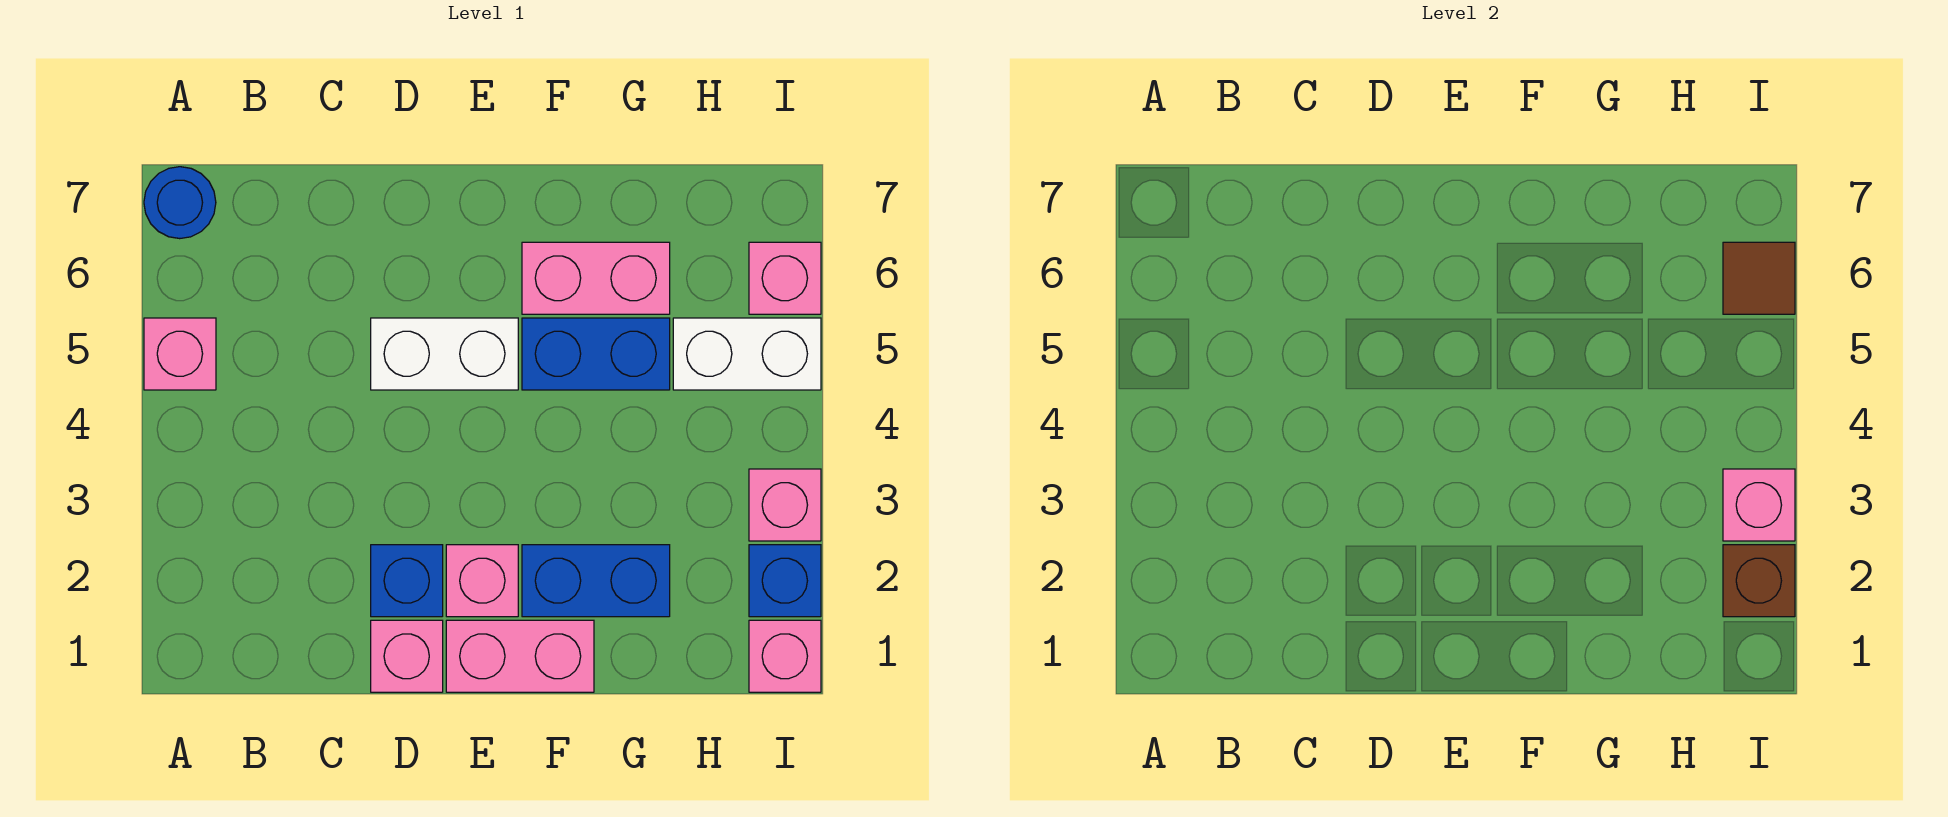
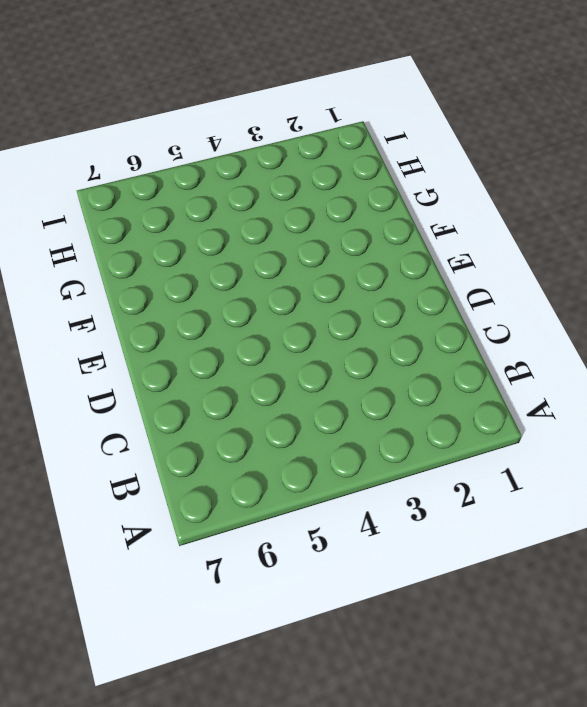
none -> pink brick A5 level 1
none -> blue round brick A7 level 1
none -> pink brick D1 level 1

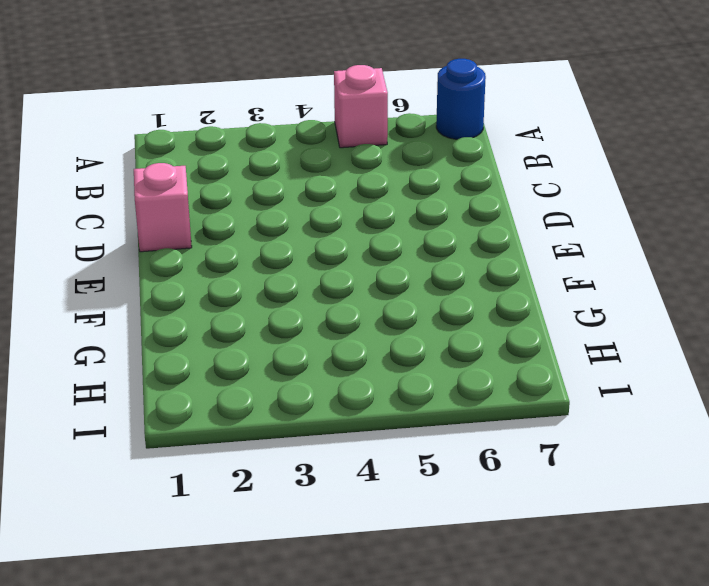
none -> blue brick D2 level 1
none -> white brick D5:E5 level 1
none -> pink brick E1:F1 level 1

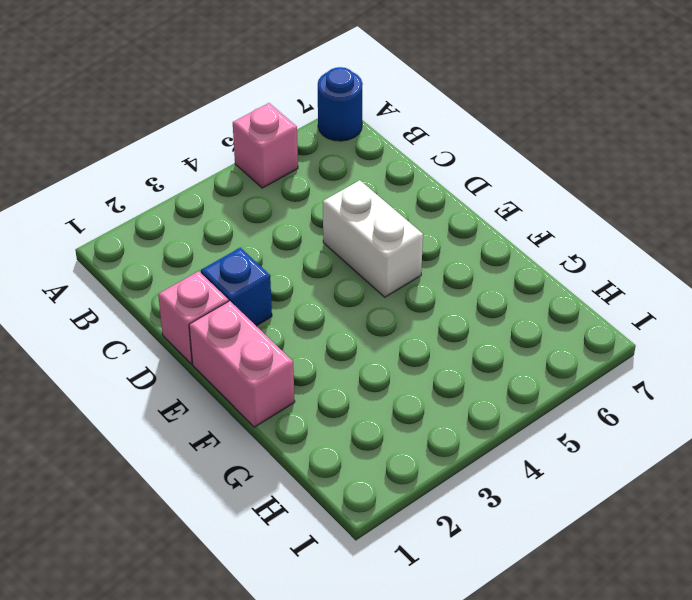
none -> pink brick E2 level 1
none -> blue brick F2:G2 level 1
none -> blue brick F5:G5 level 1

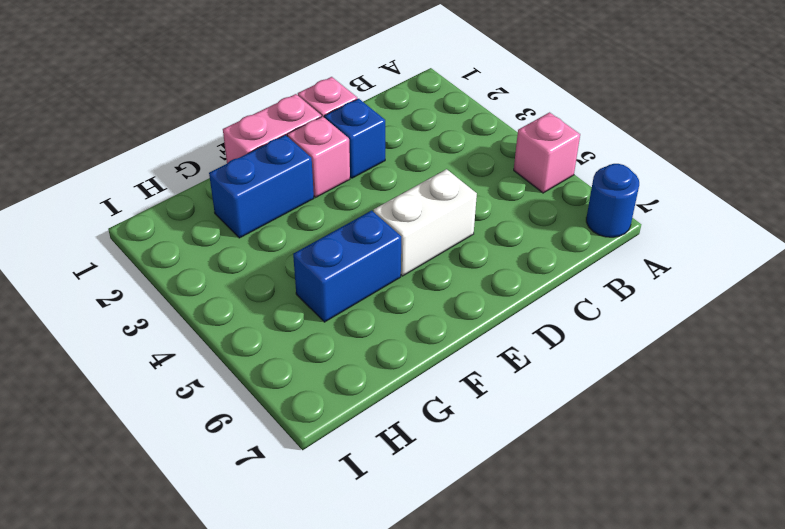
none -> pink brick F6:G6 level 1
none -> white brick H5:I5 level 1
none -> pink brick I1 level 1

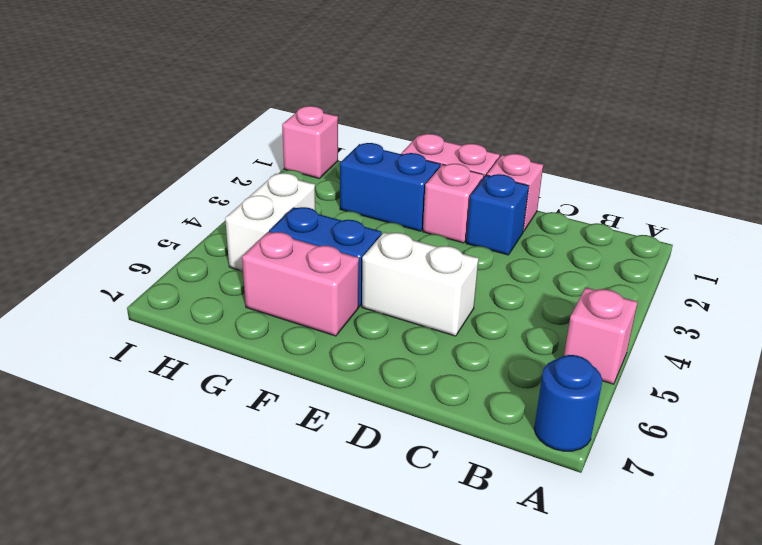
white brick H4:H5 level 1 -> white brick H5:I5 level 1
none -> blue brick I2 level 1
none -> pink brick I3 level 1
none -> pink brick I6 level 1

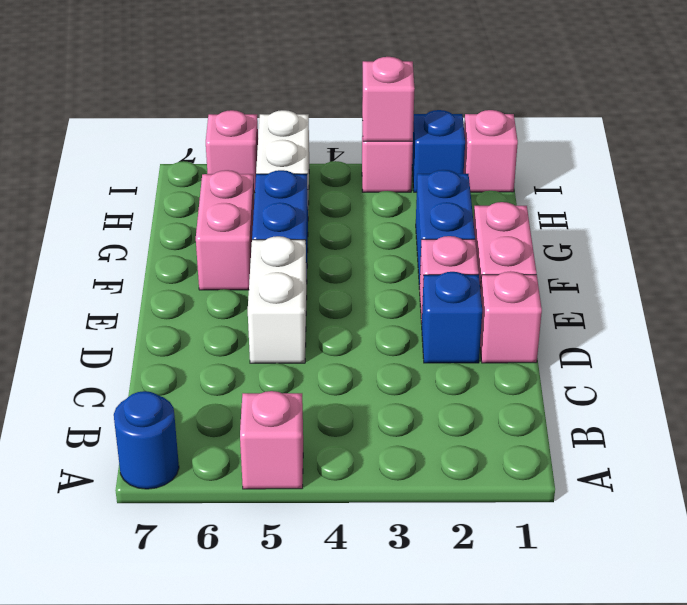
none -> brown brick I2 level 2
none -> brown tile I6 level 2

